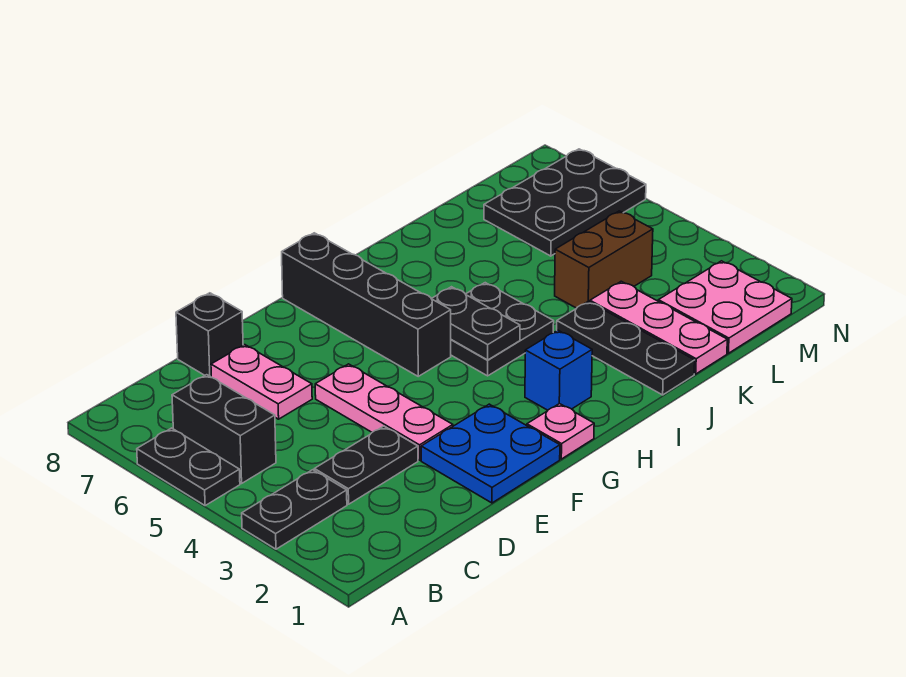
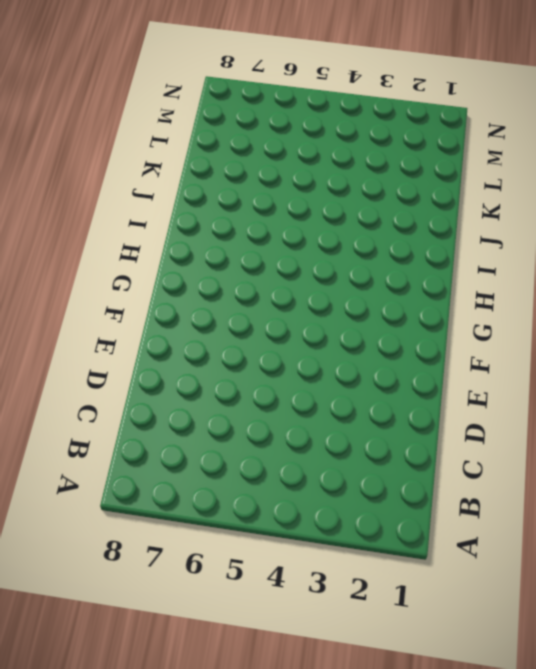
none -> black plate A3:B3 level 1
none -> black plate A5:A6 level 1
none -> black brick B5:B6 level 1

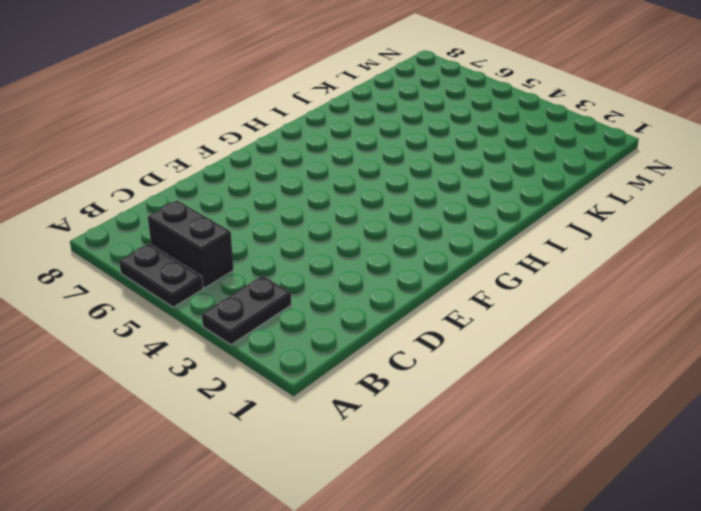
none -> black plate C3:D3 level 1
none -> pink plate D6:D7 level 1
none -> black brick D8 level 1

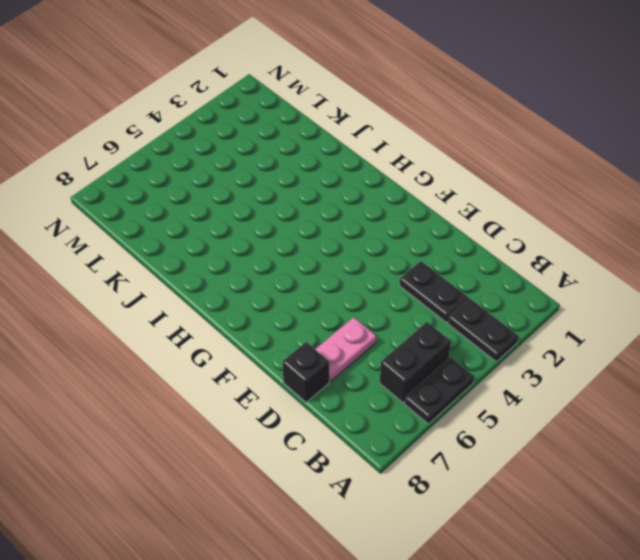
none -> blue plate E1:F2 level 1
none -> pink plate E3:E5 level 1
none -> pink plate G1 level 1

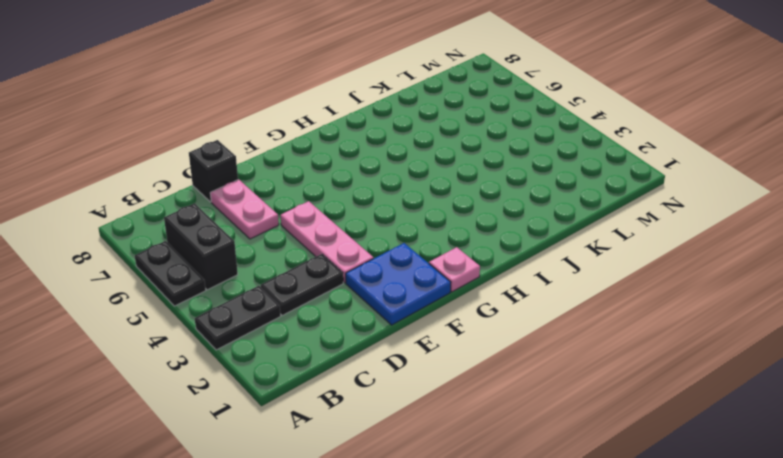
none -> black brick G5:G8 level 1
none -> blue brick H2 level 1
none -> black plate H4:I5 level 1

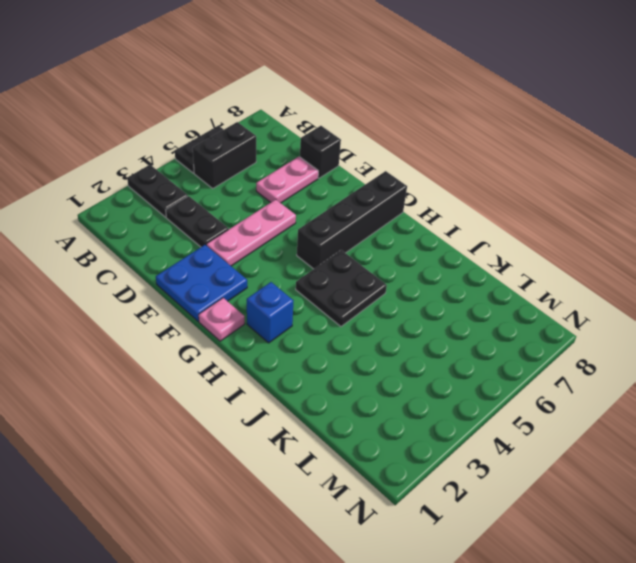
none -> black plate J1:J3 level 1
none -> pink plate K1:K3 level 1
none -> brown brick K4:L4 level 1

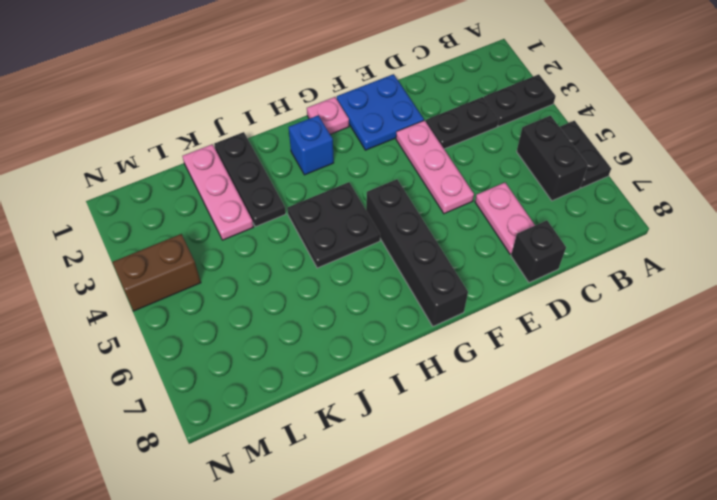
brown brick M4:N4 level 1 -> brown brick K4:L4 level 1
none -> pink plate L1:M2 level 1
none -> black plate L6:N7 level 1
none -> black plate H4:H5 level 2

